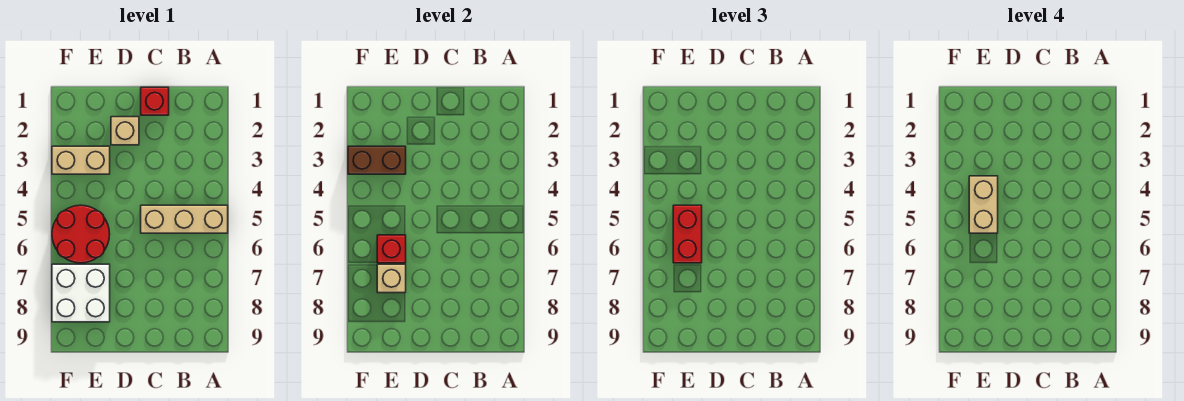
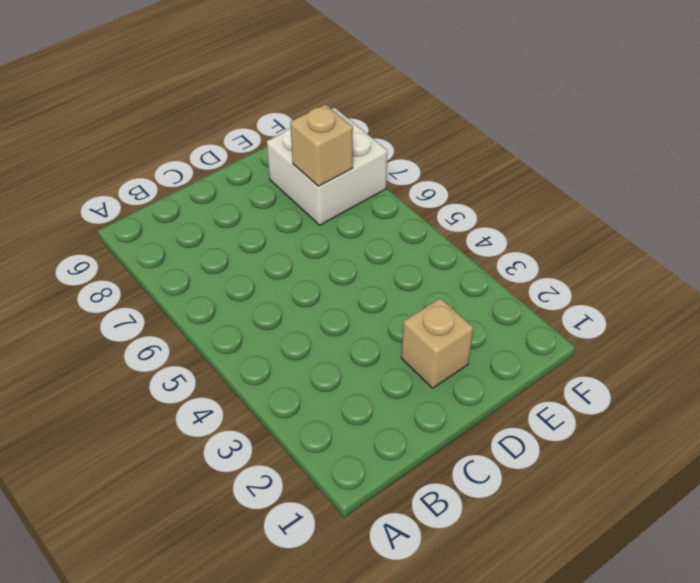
none -> tan brick A5:C5 level 1
none -> red brick C1 level 1

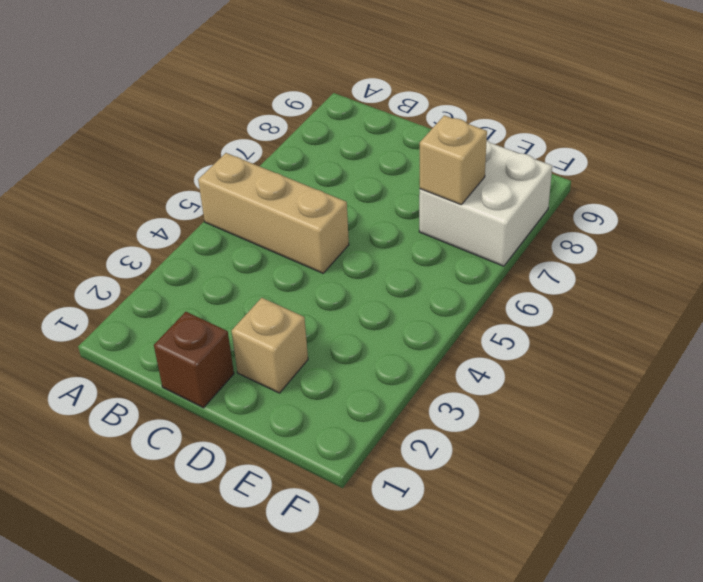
brown brick C1 level 1 -> red brick C1 level 1
none -> tan brick E3:F3 level 1
none -> red round brick E5:F6 level 1

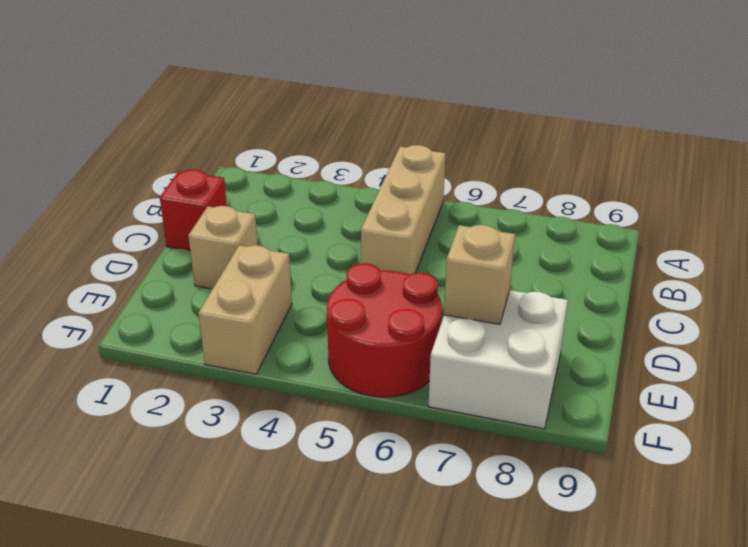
none -> brown brick E3:F3 level 2
none -> red brick E6 level 2

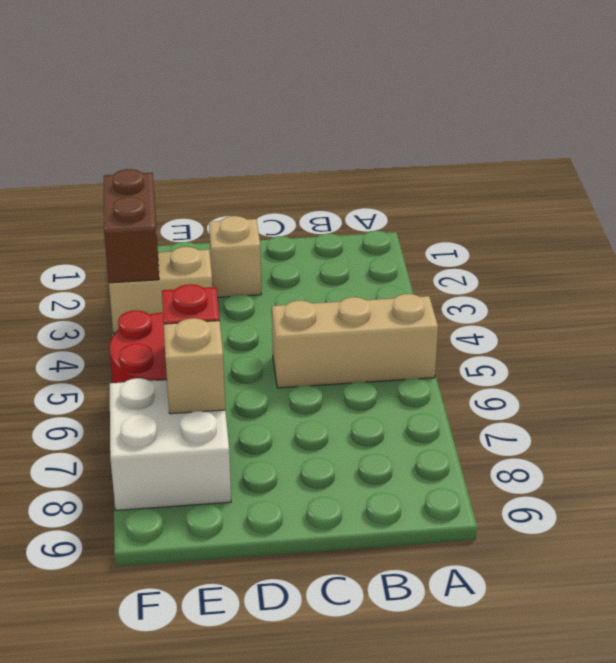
brown brick F2:F3 level 2 -> brown brick E3:F3 level 2
none -> red brick C1 level 1
none -> red brick E5:E6 level 3

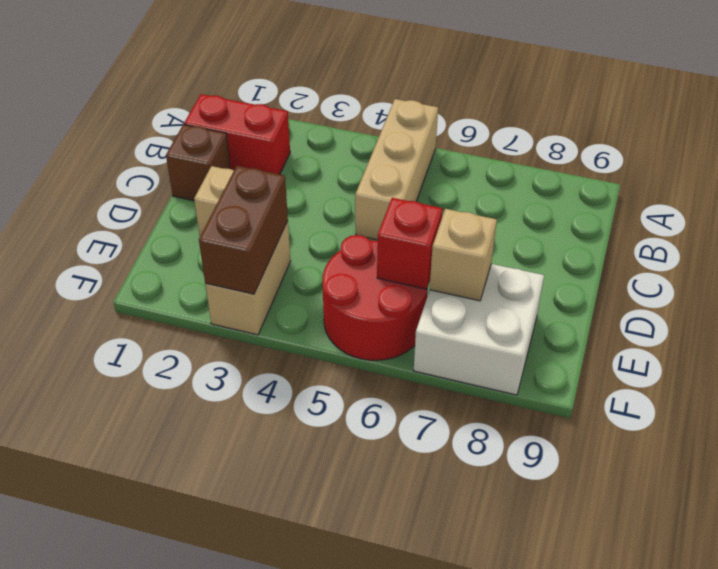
red brick B1:B2 level 1 -> red brick E5:E6 level 3
brown brick C1 level 1 -> red brick C1 level 1
none -> tan brick E4:E5 level 4

